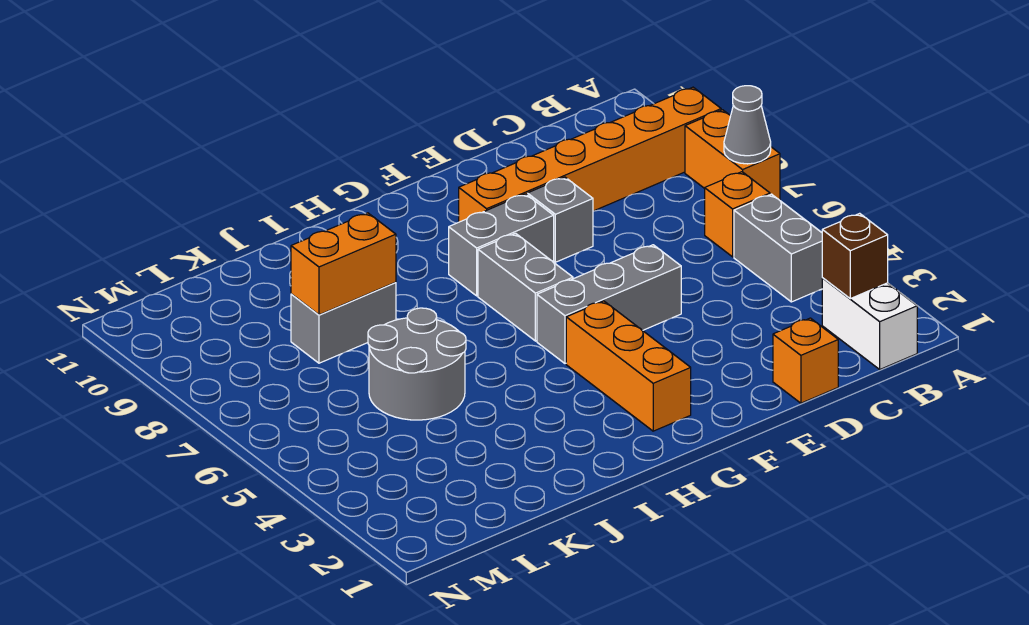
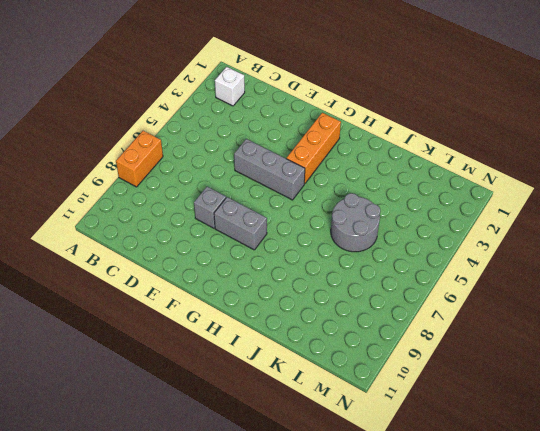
white brick B2 level 1 -> white brick B1:B2 level 1
none -> orange brick A9:F9 level 1
none -> grey brick B4:B5 level 1
none -> orange brick B6 level 1

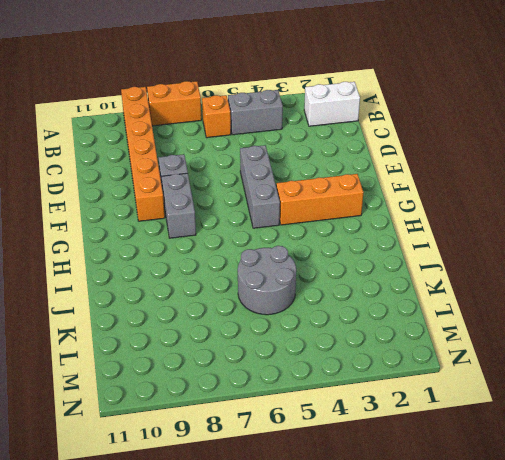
none -> orange brick D1 level 1
none -> grey brick G6:G7 level 1
none -> grey brick J8:K8 level 1

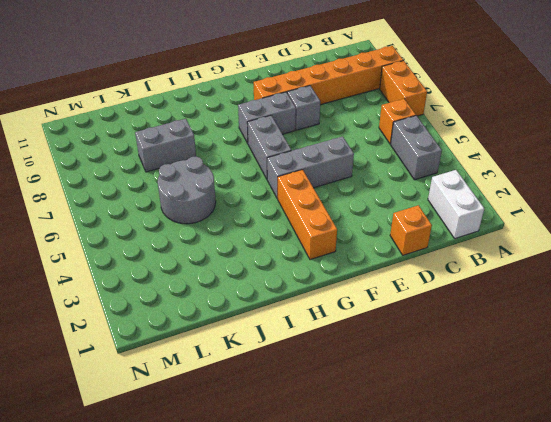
none -> grey cone A7 level 2
none -> brown brick B2 level 2
none -> orange brick J8:K8 level 2

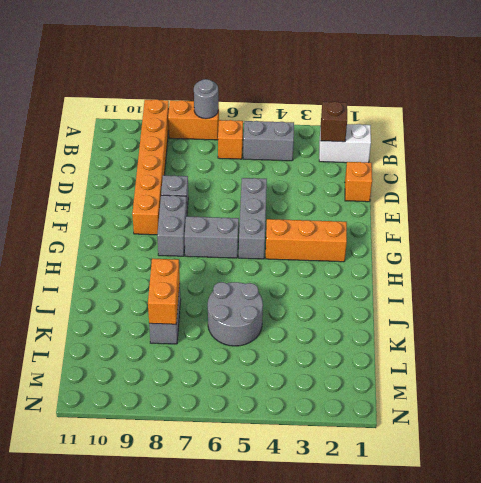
grey round brick A7 level 2 -> grey cone A7 level 2

